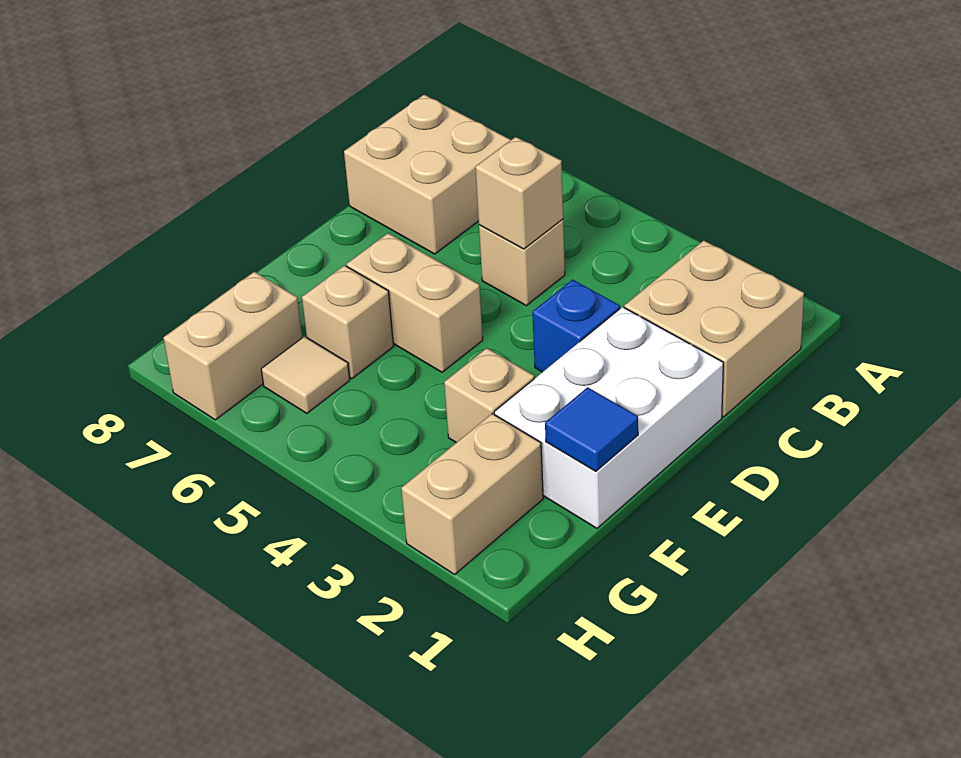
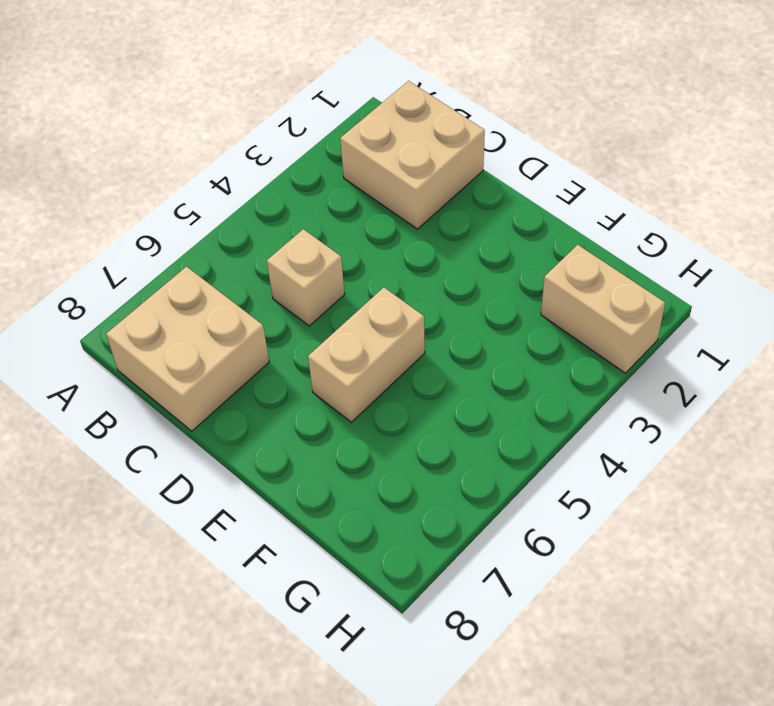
none -> white brick D1:F2 level 1
none -> blue brick D3 level 1
none -> tan brick F3 level 1

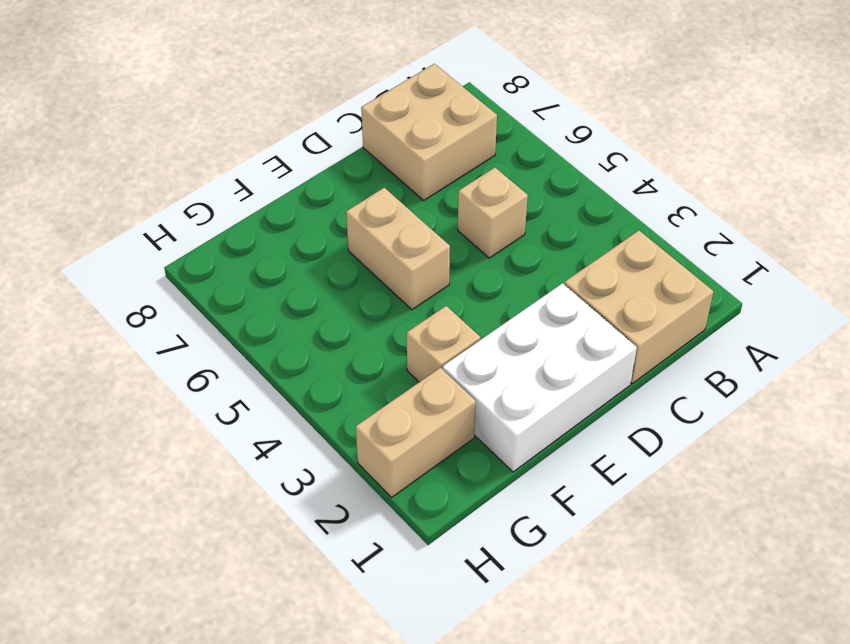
none -> blue brick D3 level 1
none -> tan brick F6 level 1
none -> tan tile G6 level 1

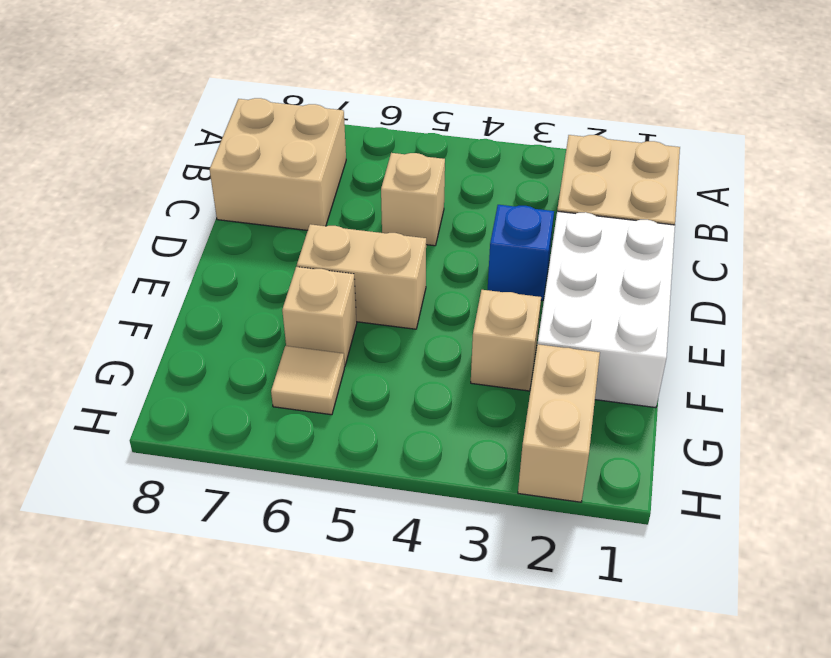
none -> tan brick G7:H7 level 1
none -> tan brick C5 level 2
none -> blue tile F1 level 2

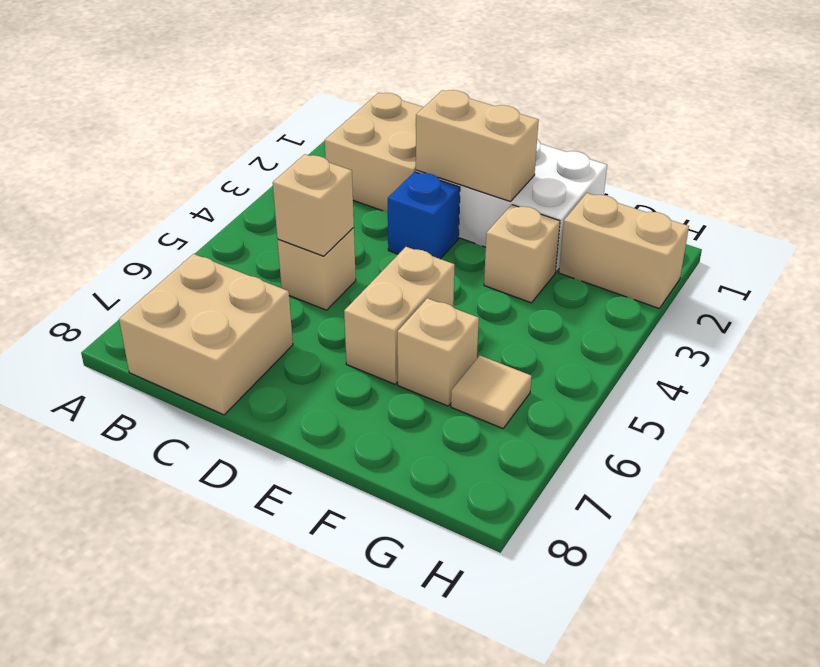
tan brick D2:E2 level 2 -> tan brick G7:H7 level 1
none -> blue tile F1 level 2

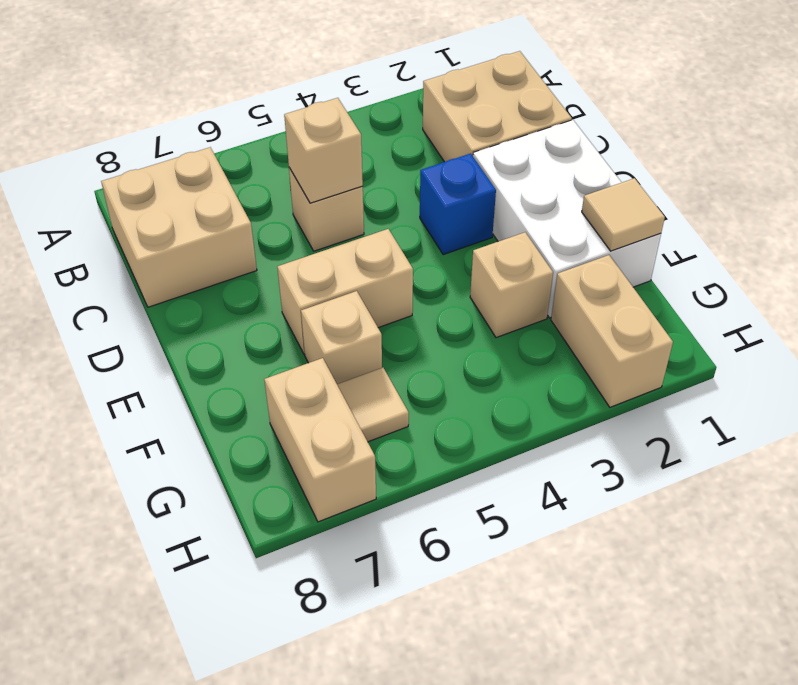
tan tile F1 level 2 -> blue tile F1 level 2

